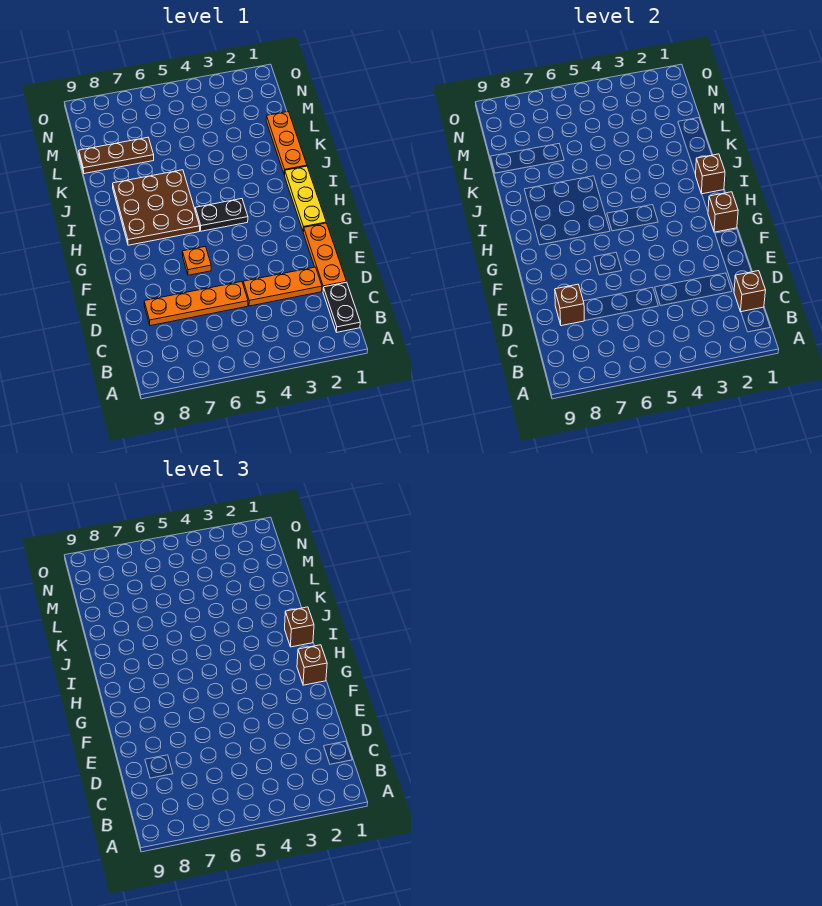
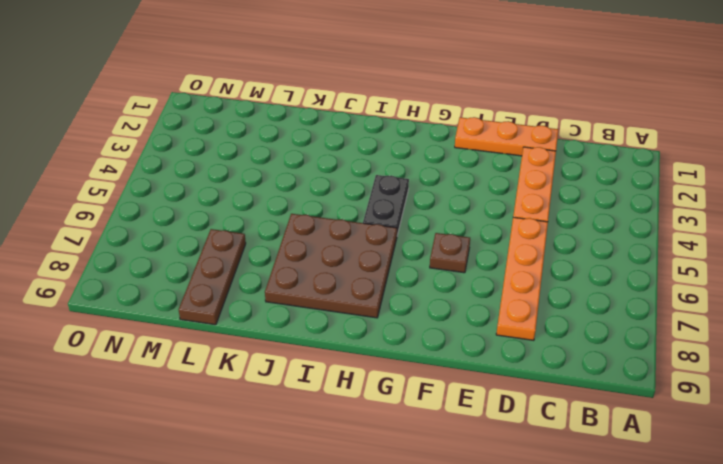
brown plate F6 level 1 -> orange plate F6 level 1
none -> black plate B1:C1 level 1
none -> yellow plate G1:I1 level 1
none -> orange plate J1:L1 level 1

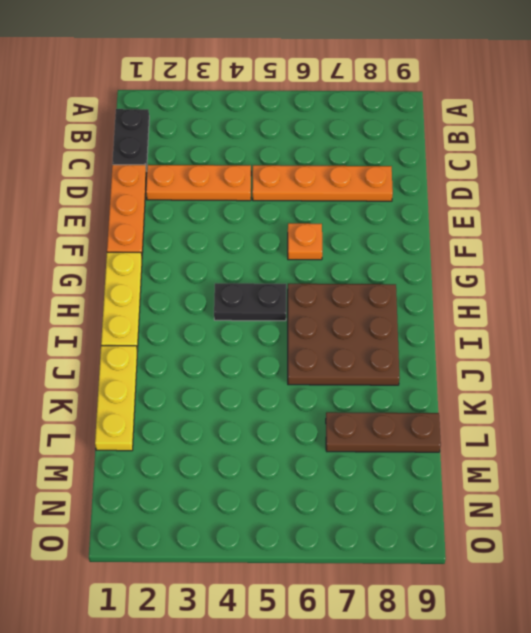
yellow plate J1:L1 level 1 -> orange plate J1:L1 level 1
none -> brown brick C1 level 2
none -> brown brick D8 level 2
none -> brown brick G1 level 2

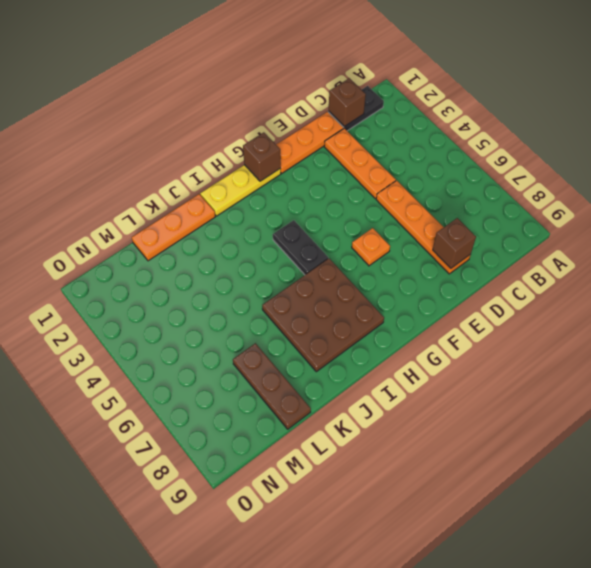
none -> brown brick I1 level 2
none -> brown brick G1 level 3
none -> brown brick I1 level 3

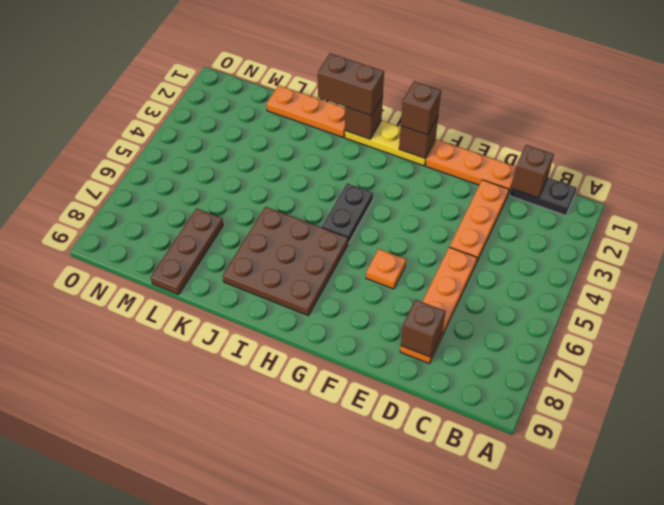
brown brick I1:J1 level 3 -> brown brick I1 level 3

